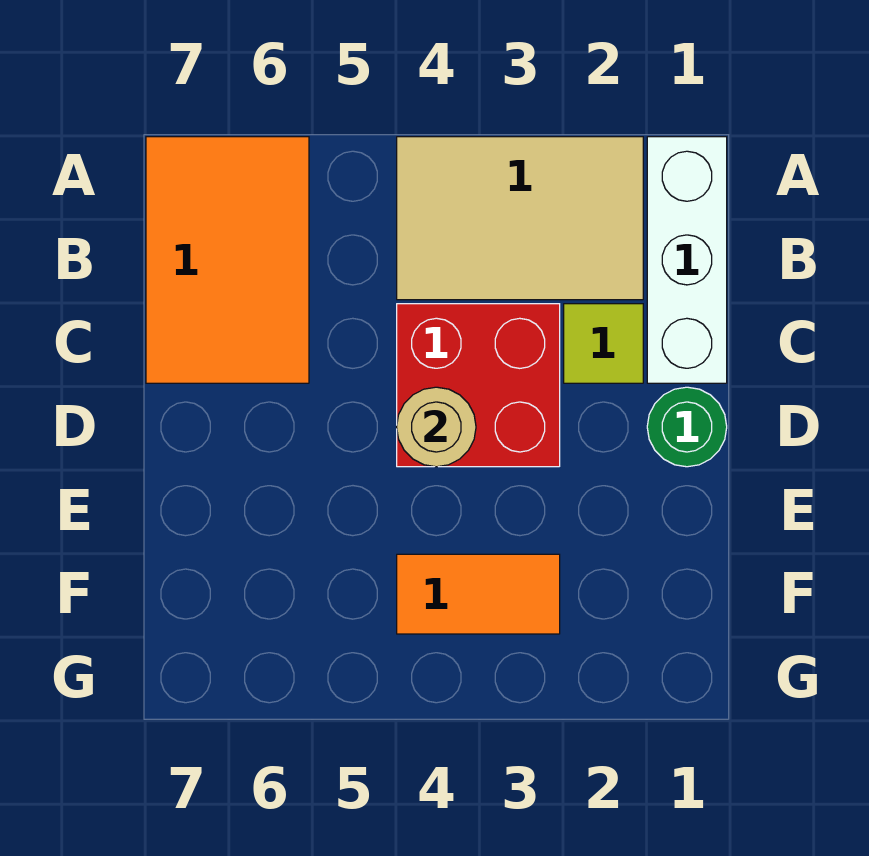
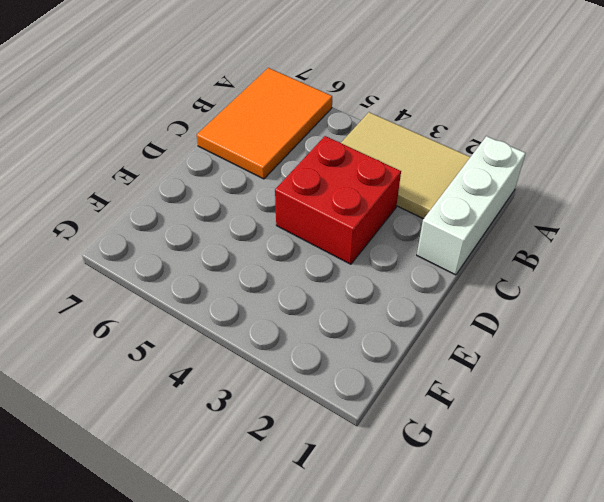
none -> lime tile C2 level 1
none -> green round brick D1 level 1

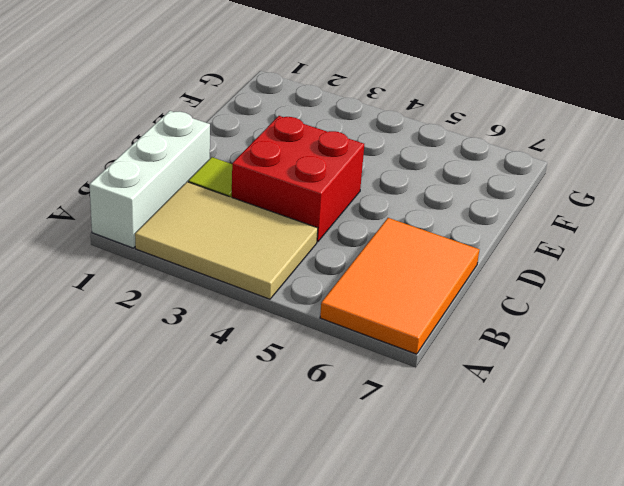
none -> green round brick D1 level 1
none -> orange tile F3:F4 level 1

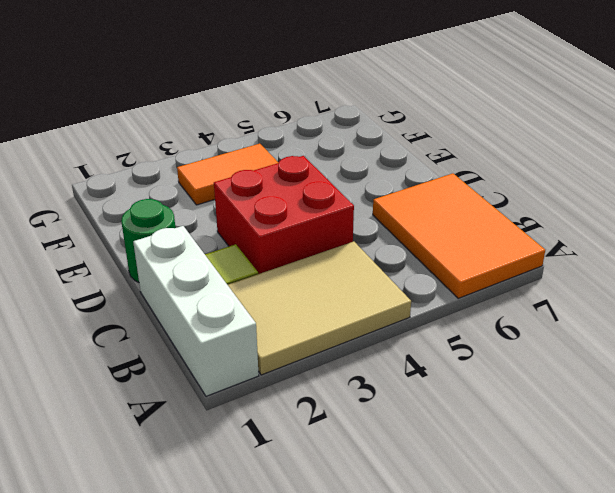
none -> tan round brick D4 level 2

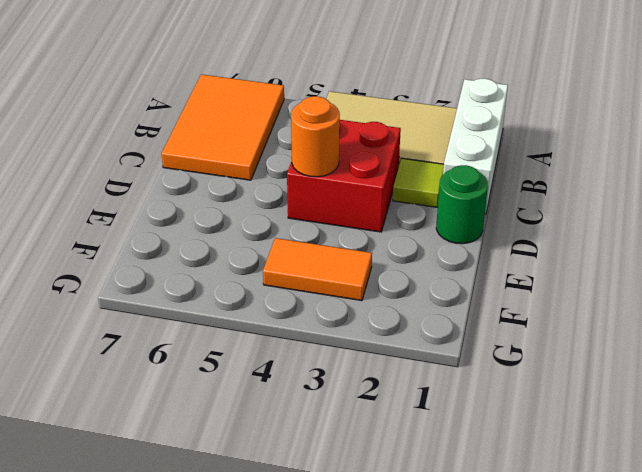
orange round brick D4 level 2 -> tan round brick D4 level 2

